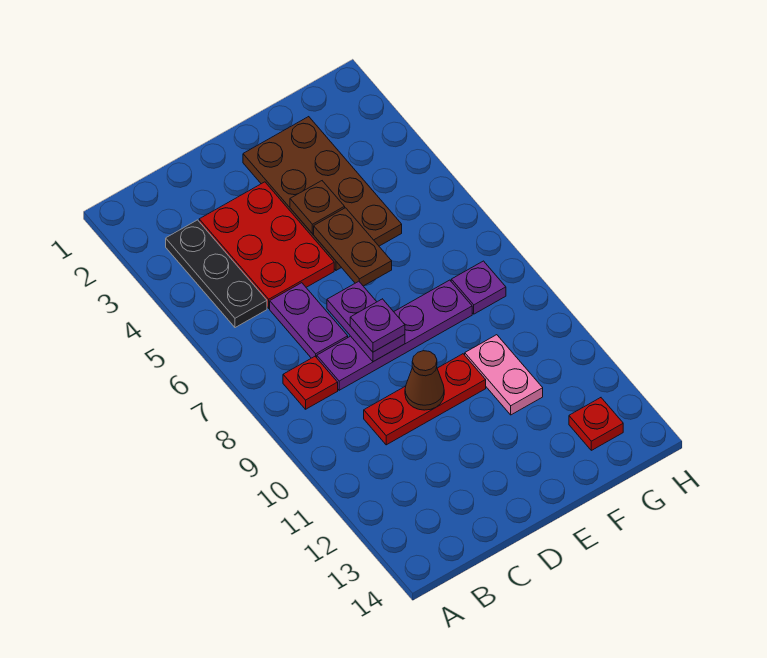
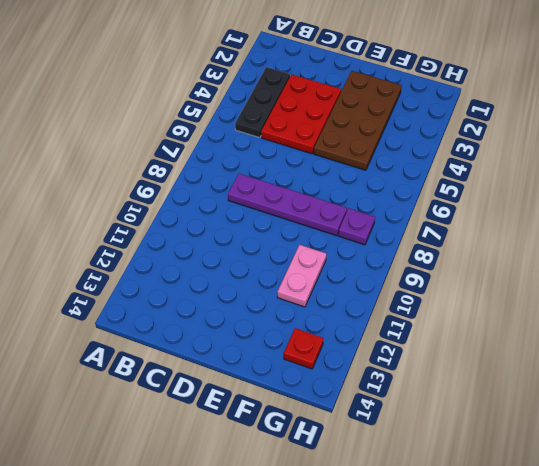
none -> red plate B8 level 1
none -> purple plate C6:C7 level 1
none -> red plate C10:E10 level 1

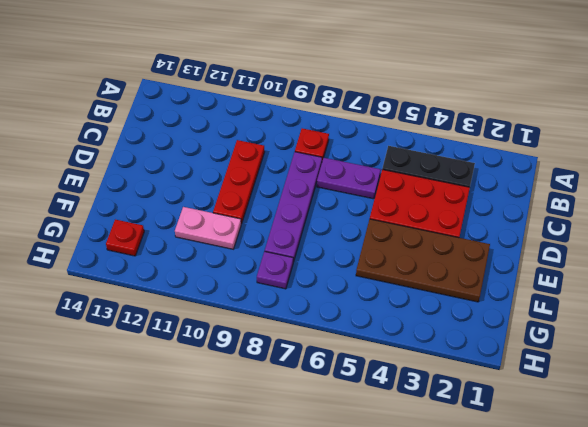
none -> purple plate D7:D8 level 2
none -> brown cone D10 level 2
none -> brown plate E4 level 2

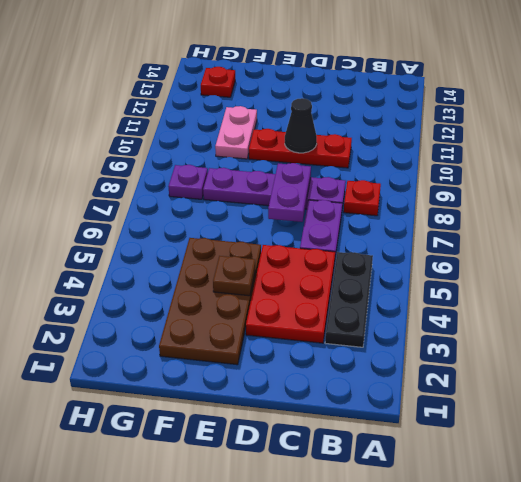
black cone D10 level 2 -> brown cone D10 level 2
none -> brown plate E5:E6 level 2
none -> purple plate D8 level 3

